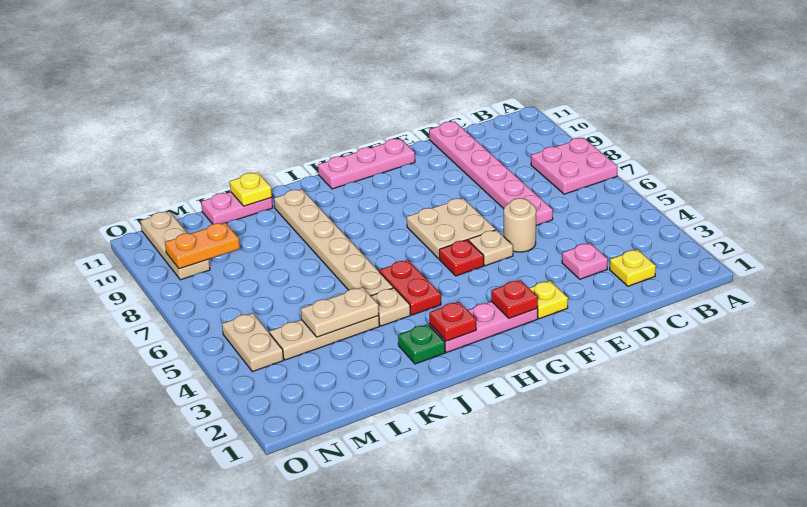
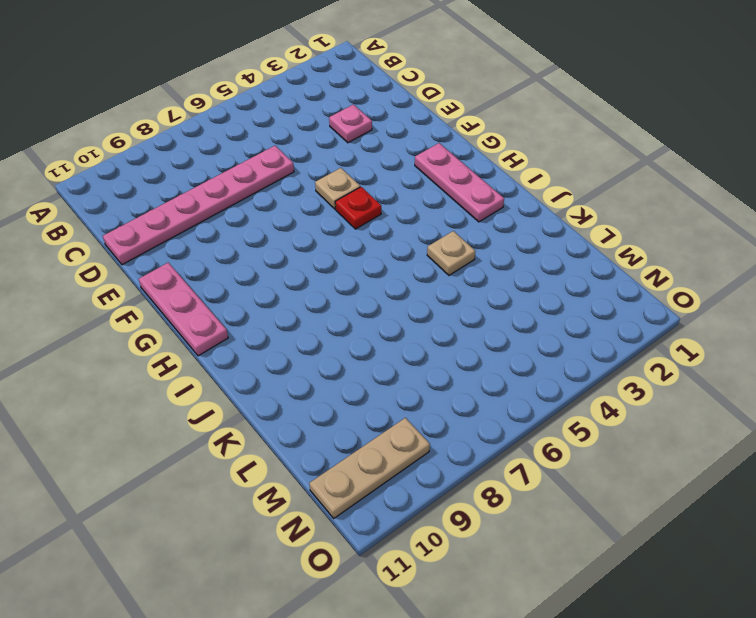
none -> pink plate A7:B8 level 1
none -> yellow plate C2 level 1
none -> tan round brick E5 level 1

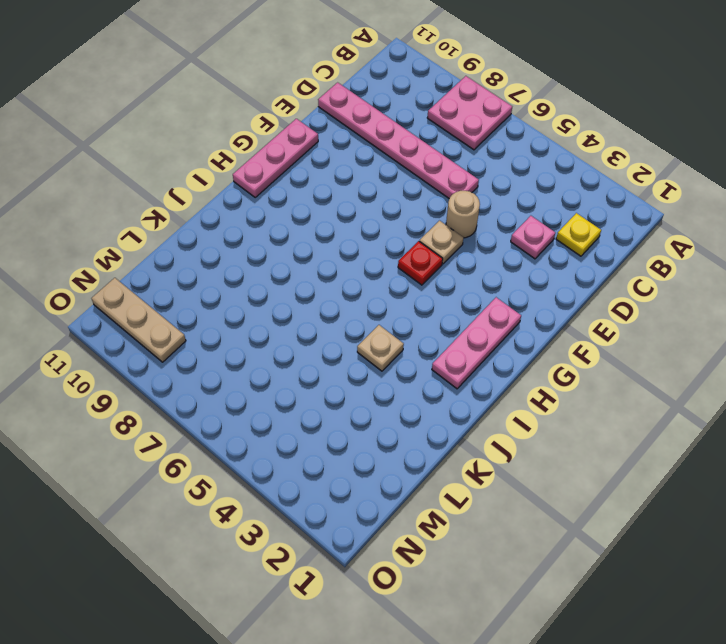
none -> yellow plate F2 level 1
none -> tan plate F6:G7 level 1
none -> red plate I4:I5 level 1

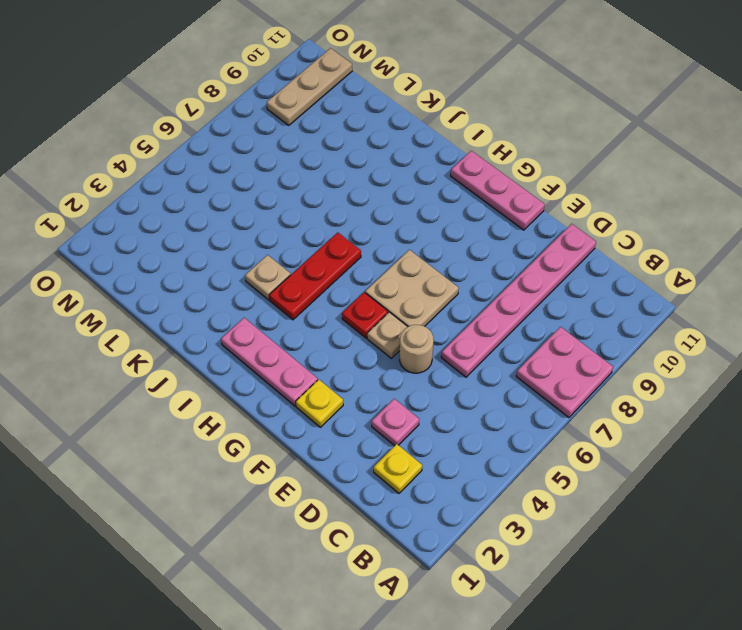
red plate I4:I6 level 1 -> red plate I4:I5 level 1
none -> green plate J2 level 1
none -> tan plate J5:J10 level 1
none -> tan plate K4:M4 level 1

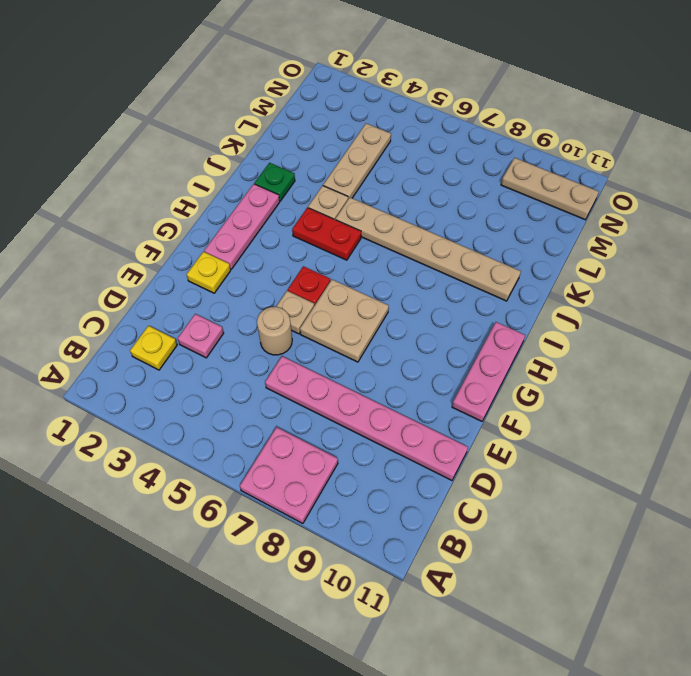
none -> pink plate K11:L11 level 1
none -> tan plate N4:N5 level 1
none -> red plate G2 level 2

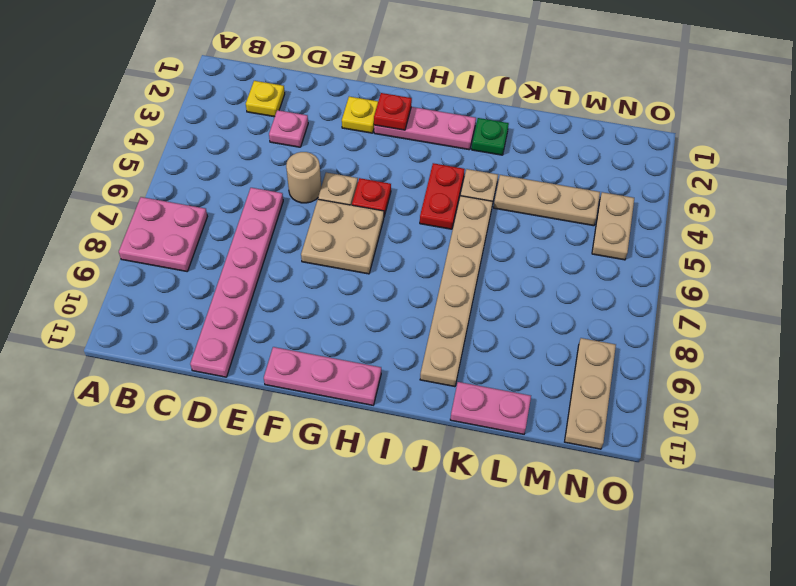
none -> red plate I2 level 2
none -> tan plate K4:L4 level 2
none -> yellow plate K11 level 2

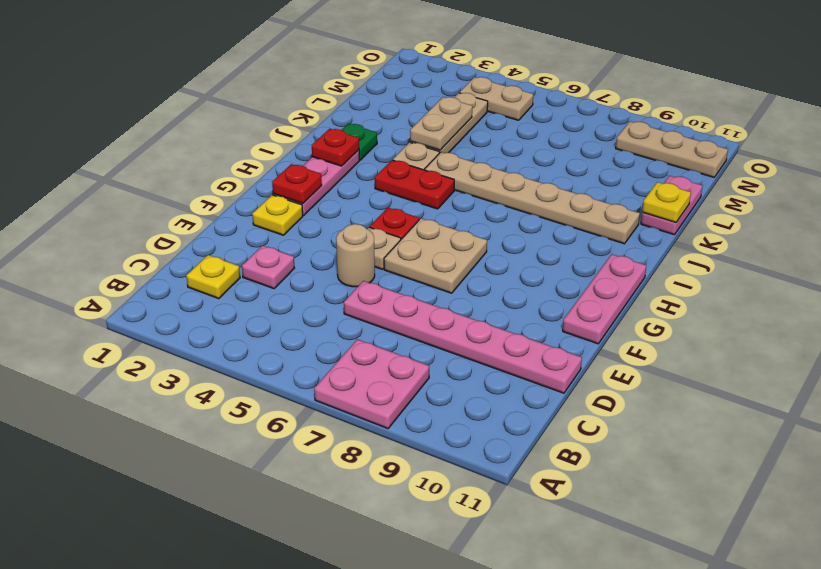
none -> orange plate M9:N9 level 2

